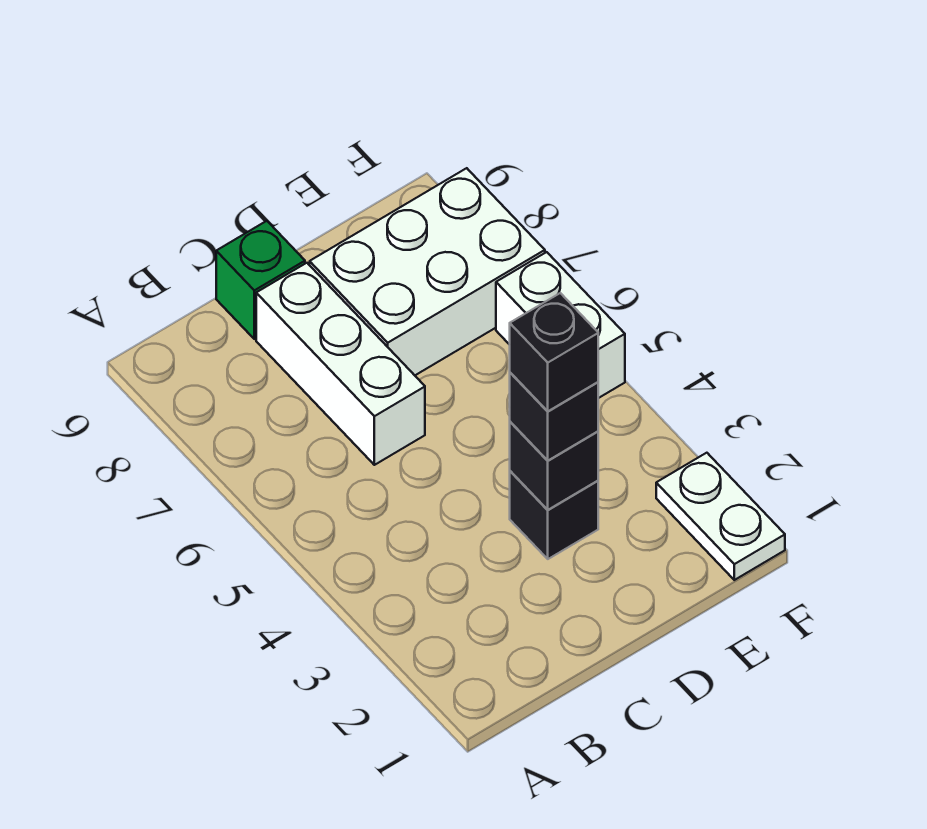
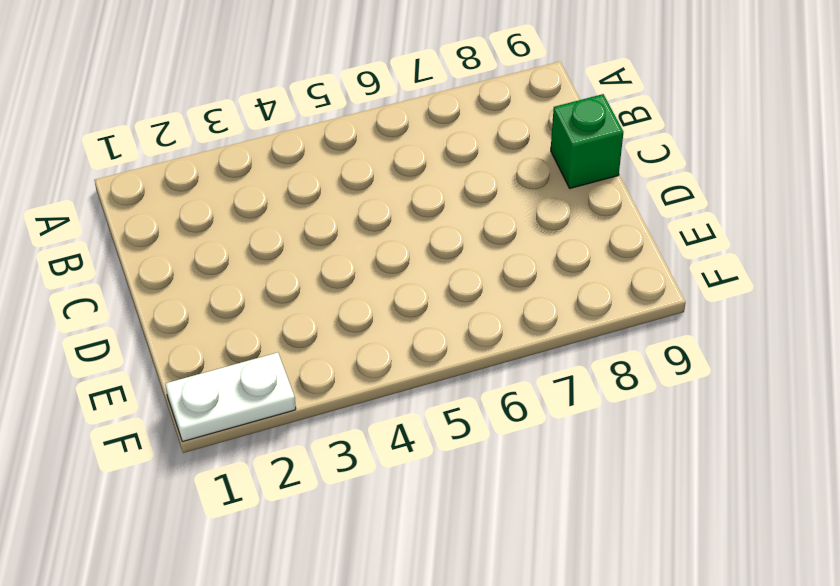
none -> white brick C6:C8 level 1
none -> black brick D3 level 1

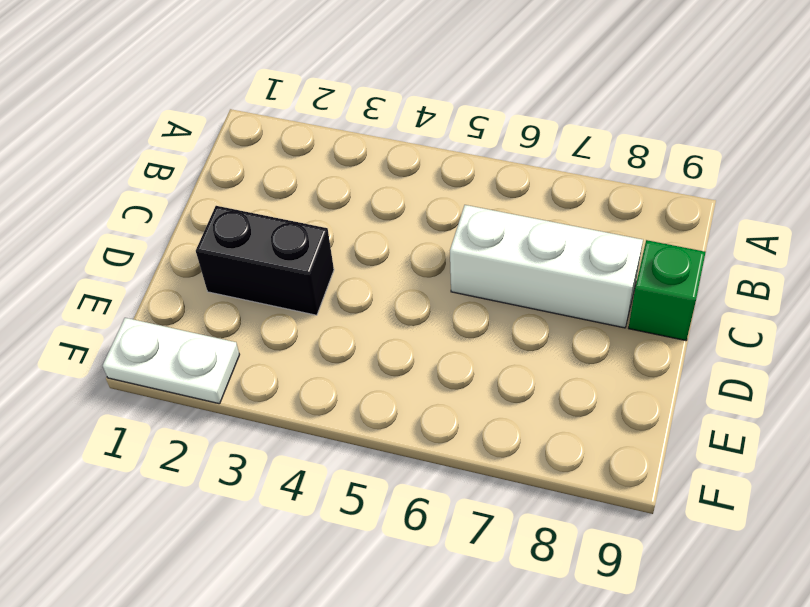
black brick D2:D3 level 1 -> black brick D3 level 1
none -> white brick D7:F8 level 1
none -> white brick F5:F6 level 1

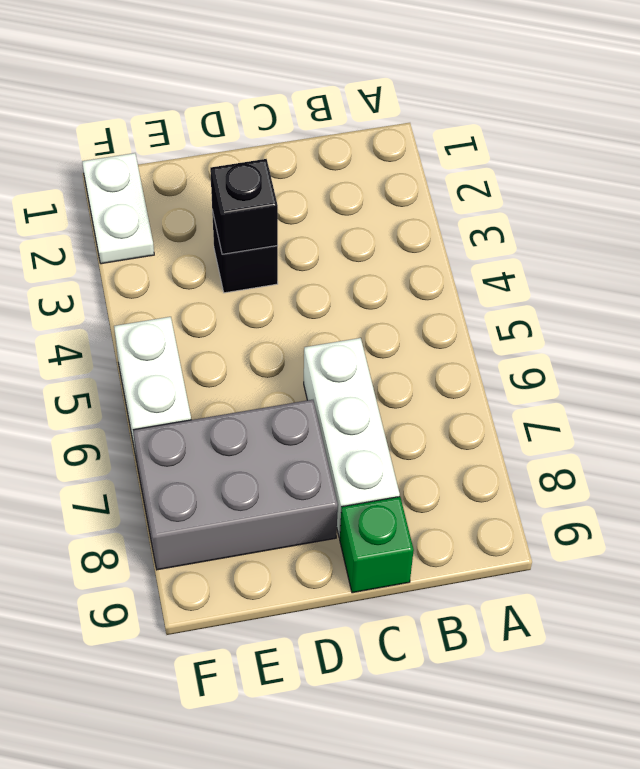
grey brick D7:F8 level 1 -> white brick D7:F8 level 1
none -> black brick D3 level 3
none -> black brick D3 level 4

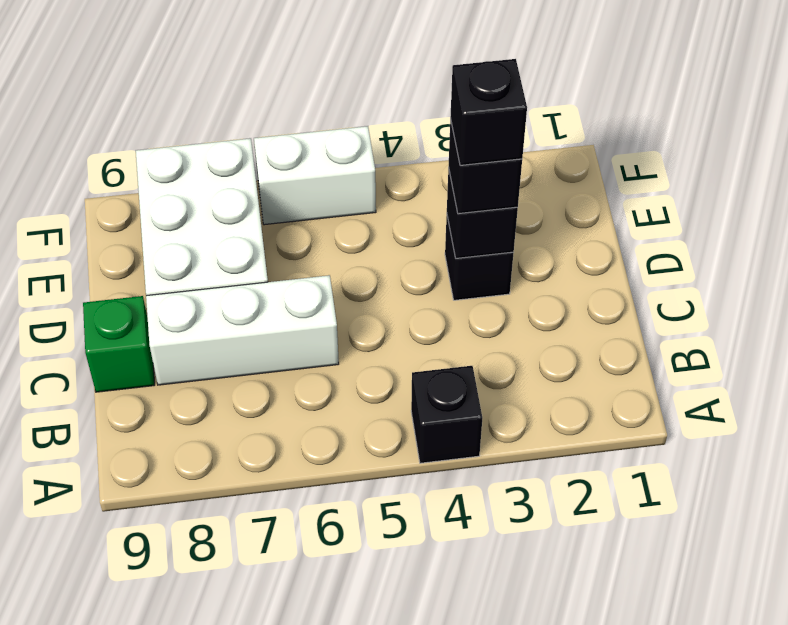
black brick A4 level 1 -> none
none -> white plate F1:F2 level 1

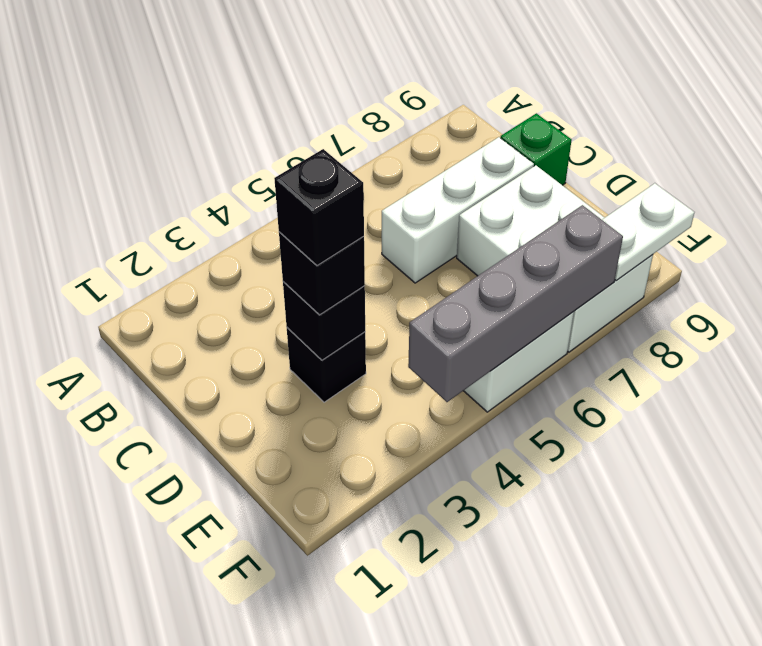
grey brick F4:F7 level 2 -> none
white plate F8:F9 level 2 -> white plate F1:F2 level 1

